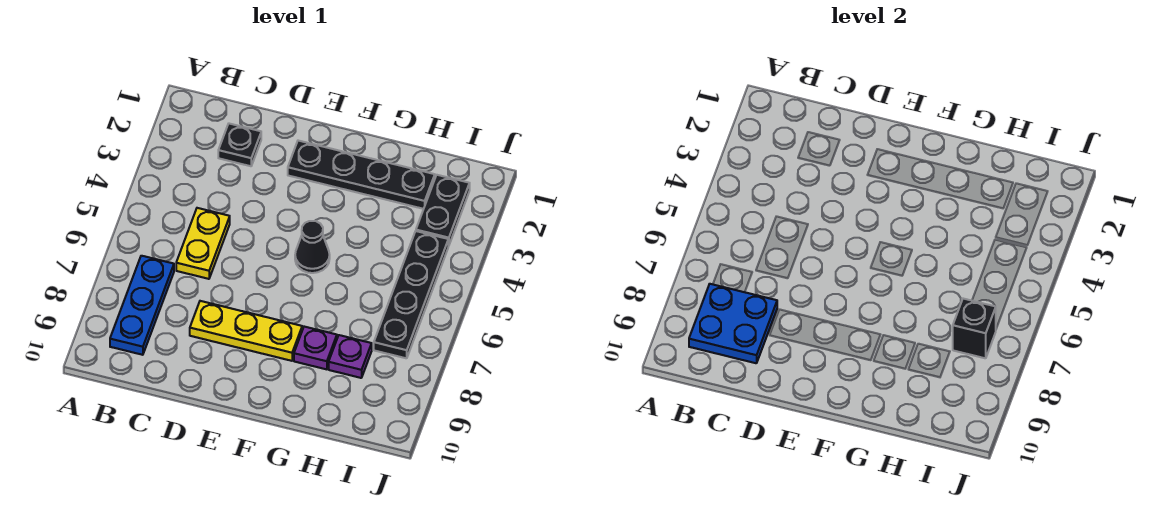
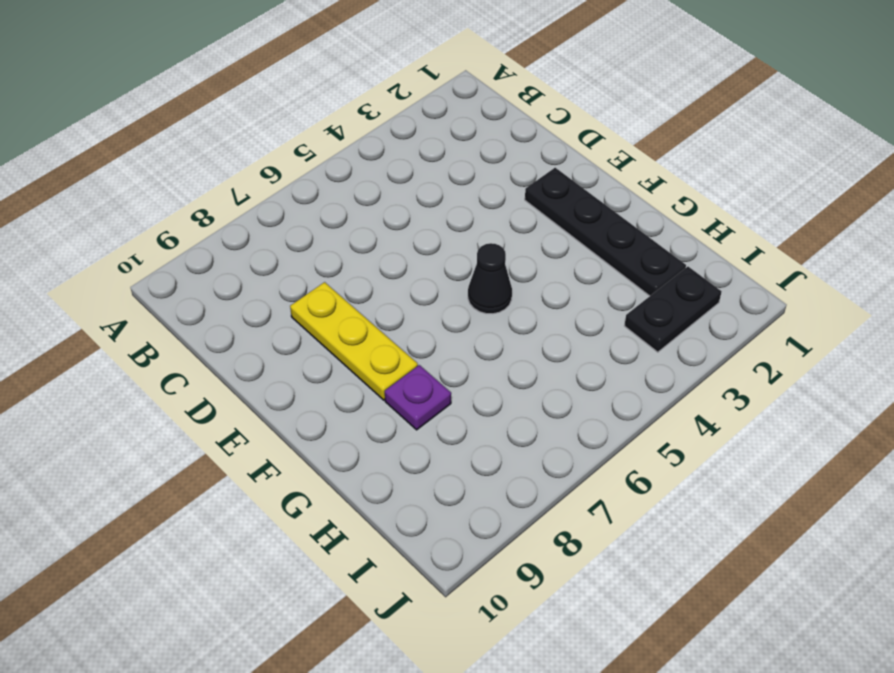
none -> blue plate B7:B9 level 1
none -> black plate C2 level 1
none -> yellow plate C5:C6 level 1

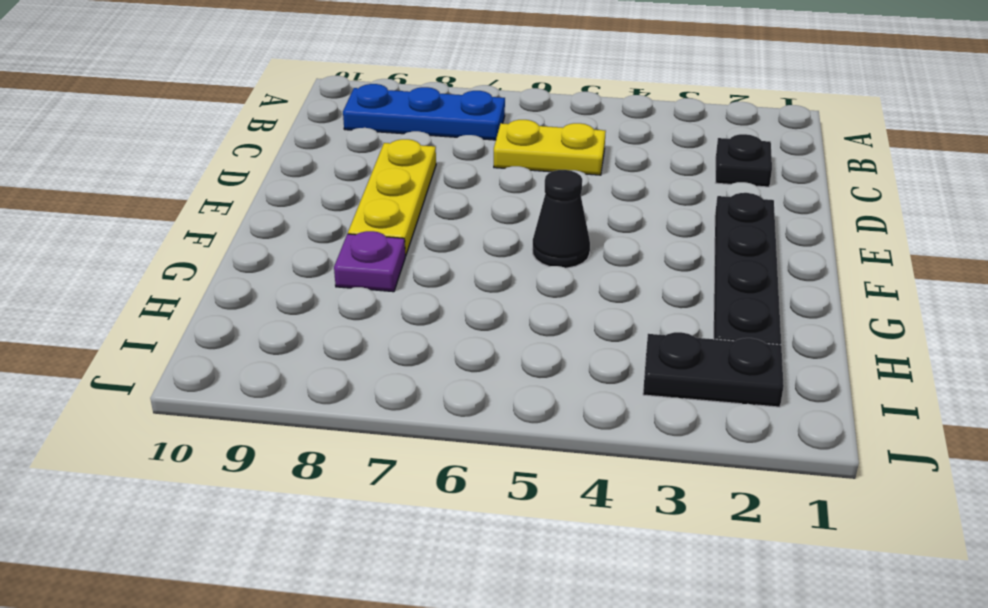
none -> purple plate H8 level 1
none -> black plate I4:I7 level 1
none -> blue plate B8:C9 level 2

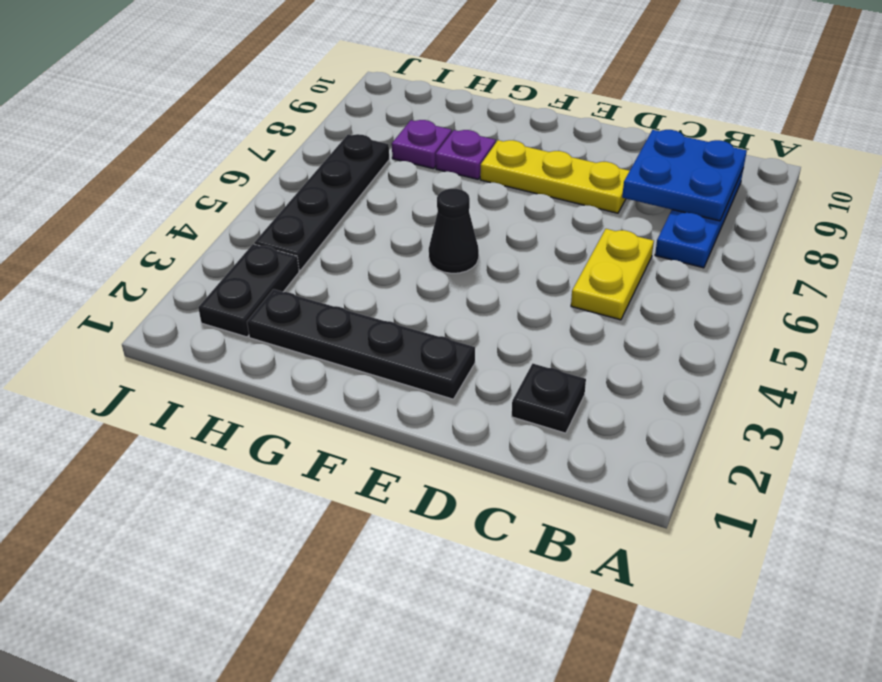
none -> black brick I7 level 2

